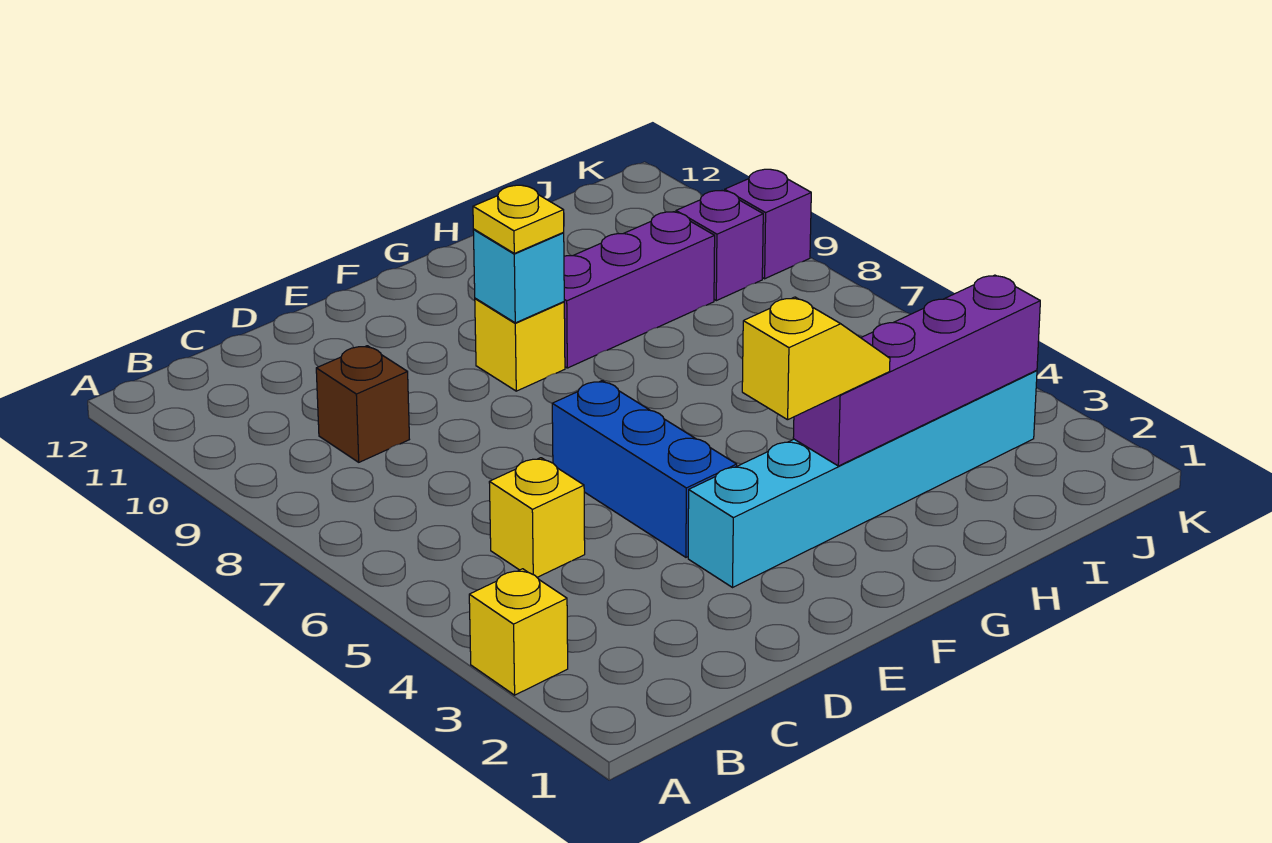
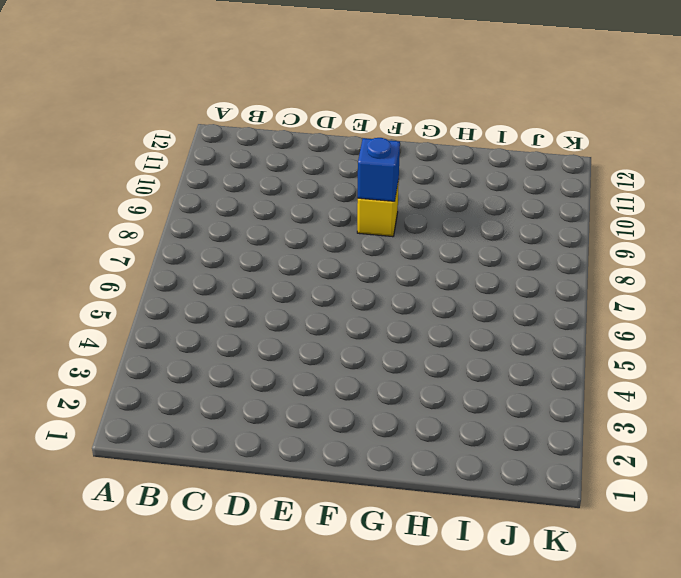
blue brick F9 level 2 -> cyan brick F9 level 2
none -> yellow brick A3 level 1
none -> yellow brick C5 level 1
none -> brown brick C9 level 1

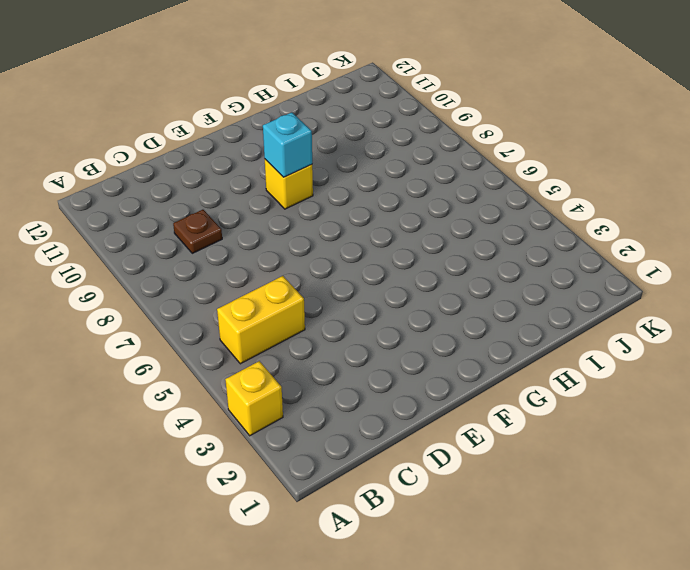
yellow brick B5:C5 level 1 -> yellow brick C5 level 1
brown plate C9 level 1 -> brown brick C9 level 1
none -> cyan brick E3:J3 level 1
none -> blue brick E4:E6 level 1
none -> purple brick G9:I9 level 1

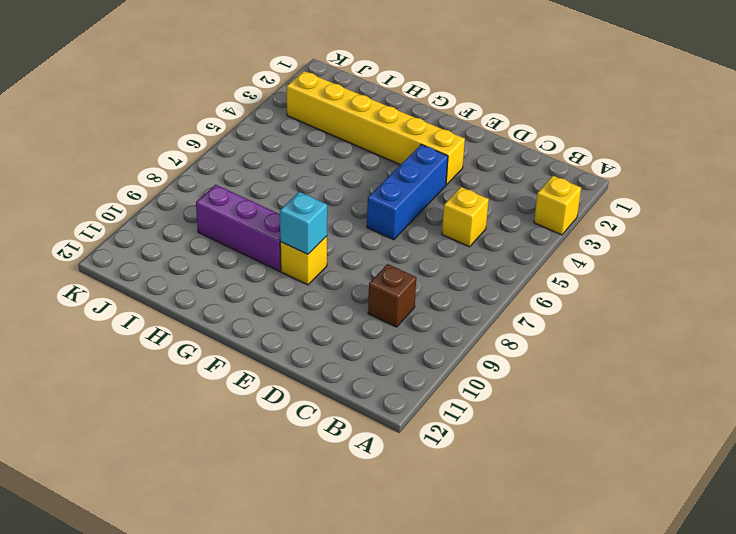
yellow brick E3:J3 level 1 -> cyan brick E3:J3 level 1
none -> purple brick J9 level 1
none -> purple brick K9 level 1
none -> purple brick G3:J3 level 2

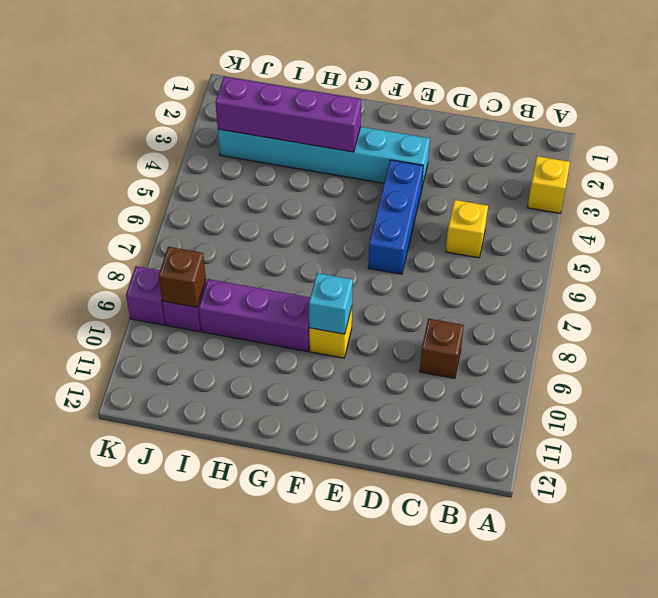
brown brick J9 level 2 -> none
none -> yellow slope F3:G3 level 3 top F
none -> yellow plate F9 level 3

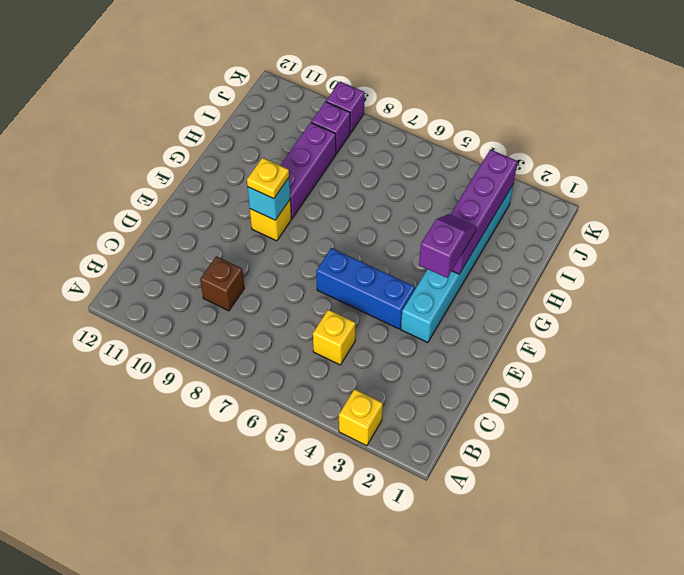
purple slope F3:G3 level 3 top F -> yellow slope F3:G3 level 3 top F

